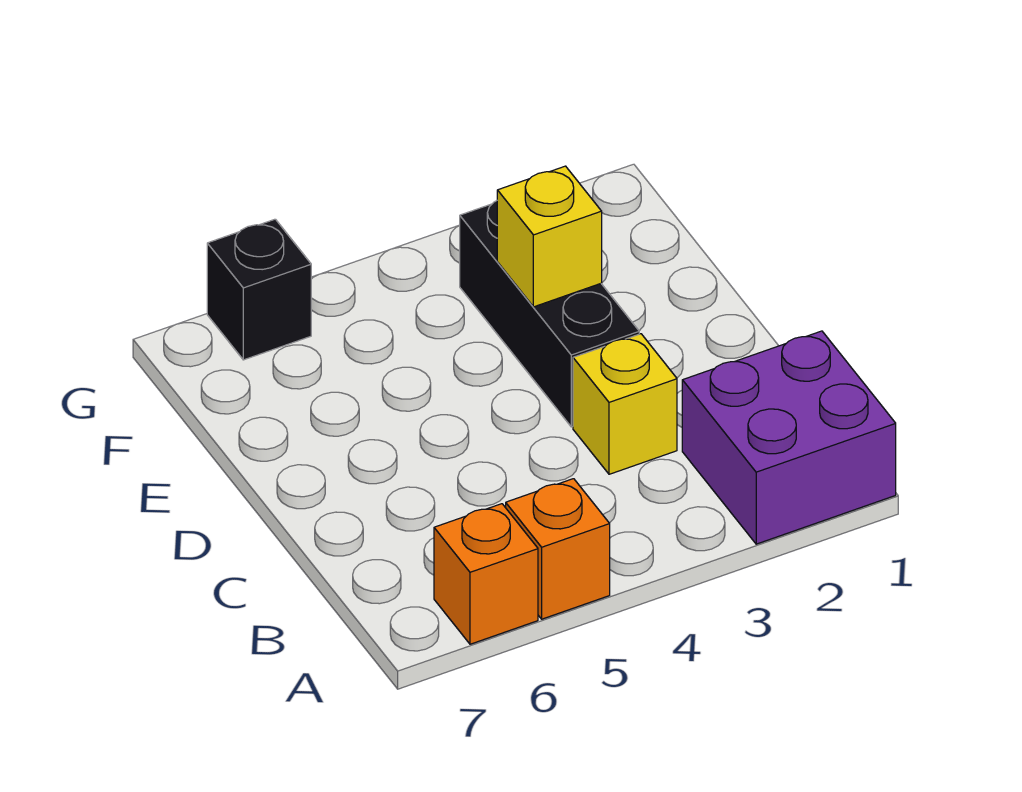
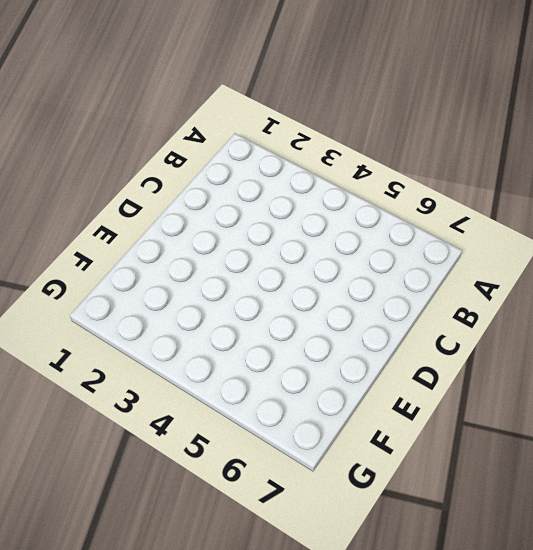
none -> purple brick A1:B2 level 1
none -> orange brick A5 level 1

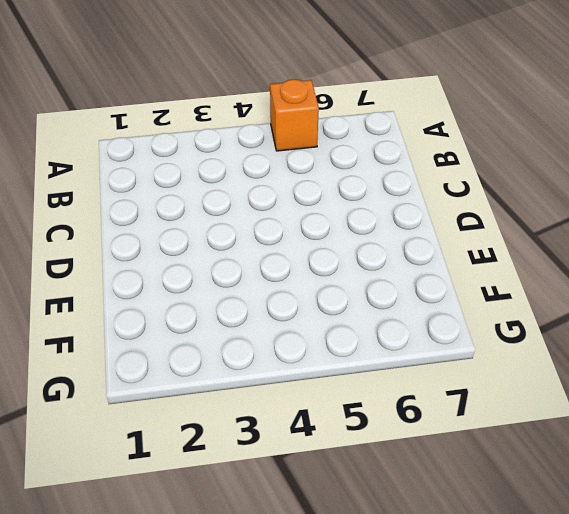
none -> purple brick A1:B2 level 1
none -> orange brick A6 level 1

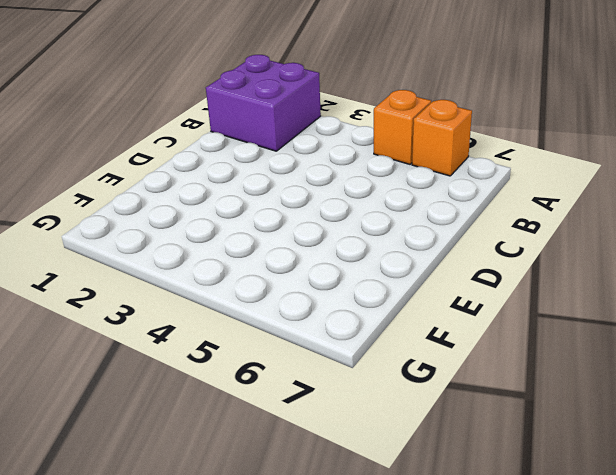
none -> yellow brick C3 level 1
none -> black brick D3:F3 level 1

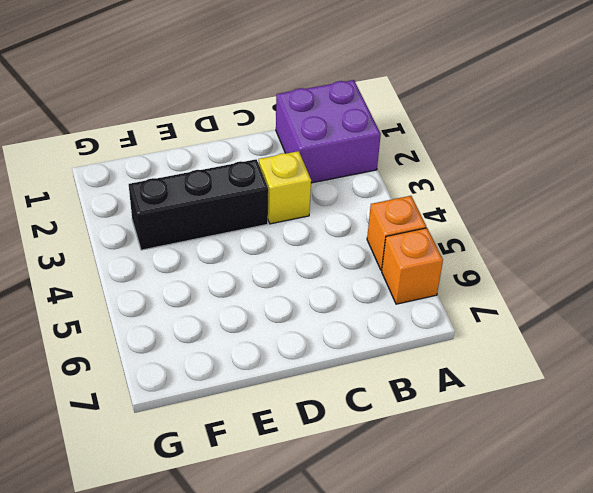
none -> black brick G6 level 1
none -> yellow brick E3 level 2

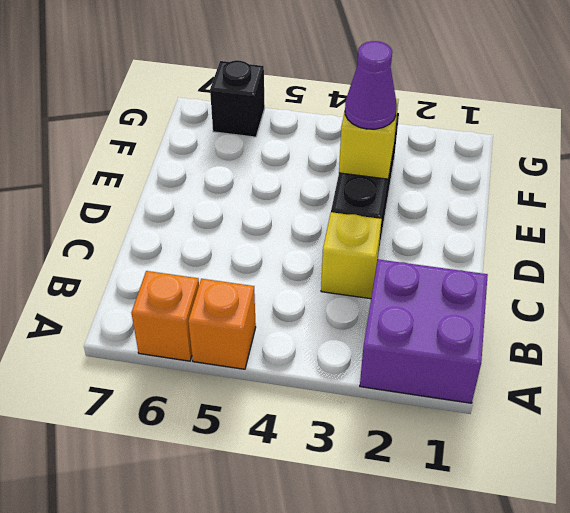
purple cone E3 level 3 -> none

